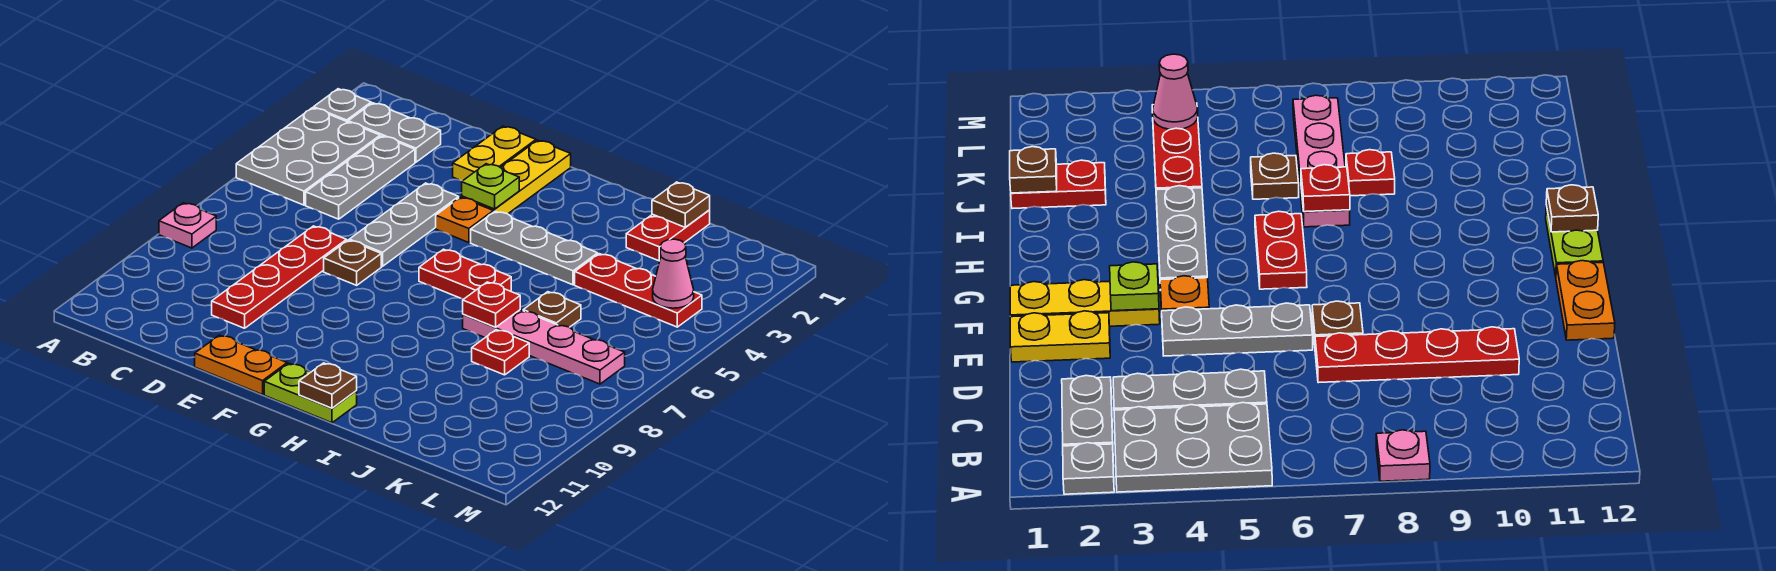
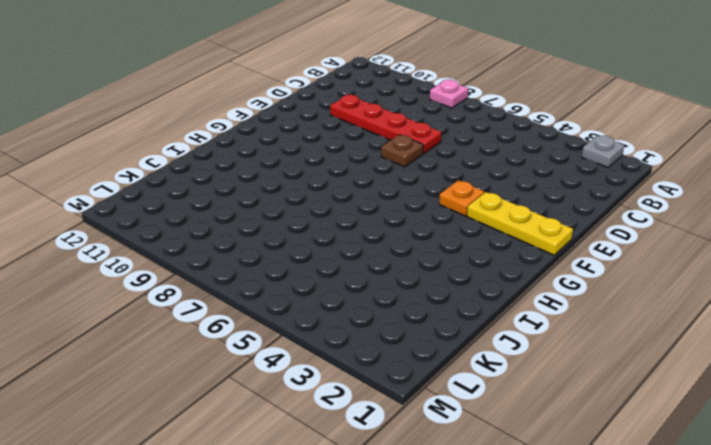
none -> grey plate A3:B5 level 1
none -> grey plate B2:C2 level 1
none -> grey plate C3:C5 level 1

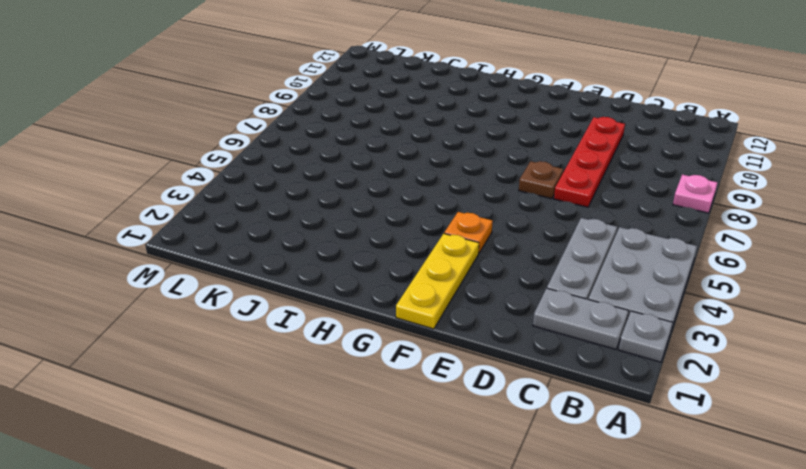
none -> yellow plate E1:E2 level 1
none -> grey plate E4:E6 level 1
none -> orange plate E12:F12 level 1

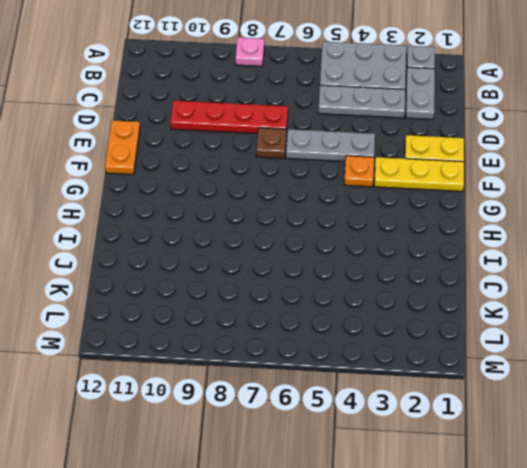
none -> grey plate G4:I4 level 1
none -> red plate G6:H6 level 1
none -> lime plate G12:H12 level 1

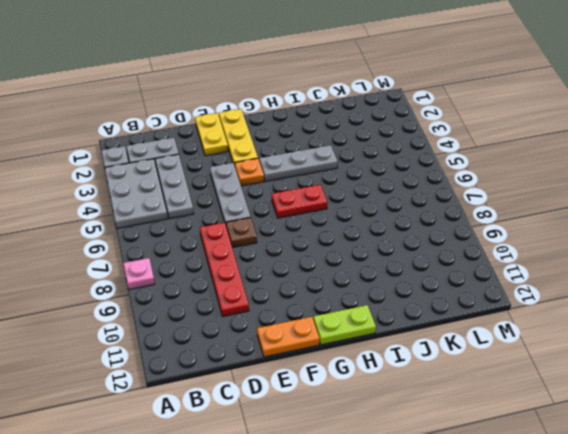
none -> pink plate I7:L7 level 1
none -> red plate J1:J2 level 1
none -> red plate J4:L4 level 1

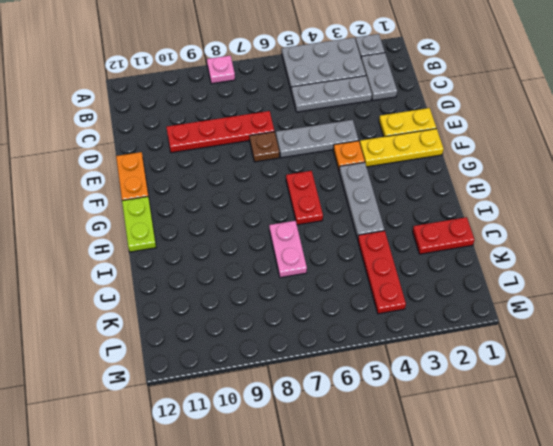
pink plate I7:J7 level 1 -> pink plate I7:L7 level 1
none -> brown plate J6 level 1
none -> red plate J8 level 1
none -> lime plate F3 level 2

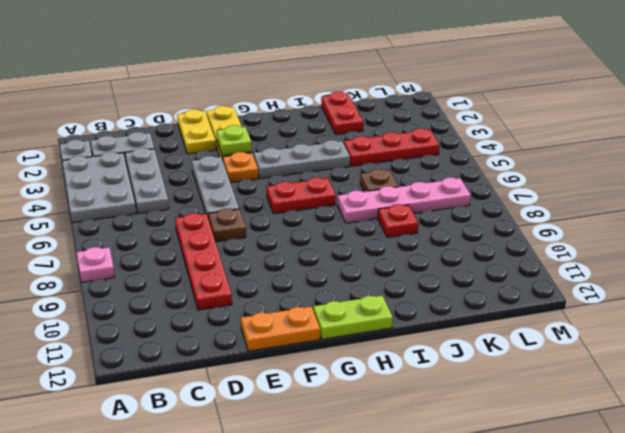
none -> brown plate H12 level 2
none -> red plate I7 level 2
none -> brown plate J1 level 2

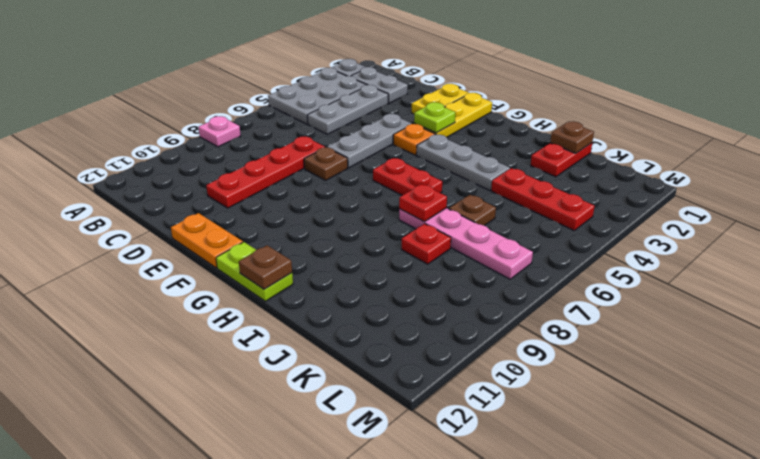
none -> pink cone L4 level 2

